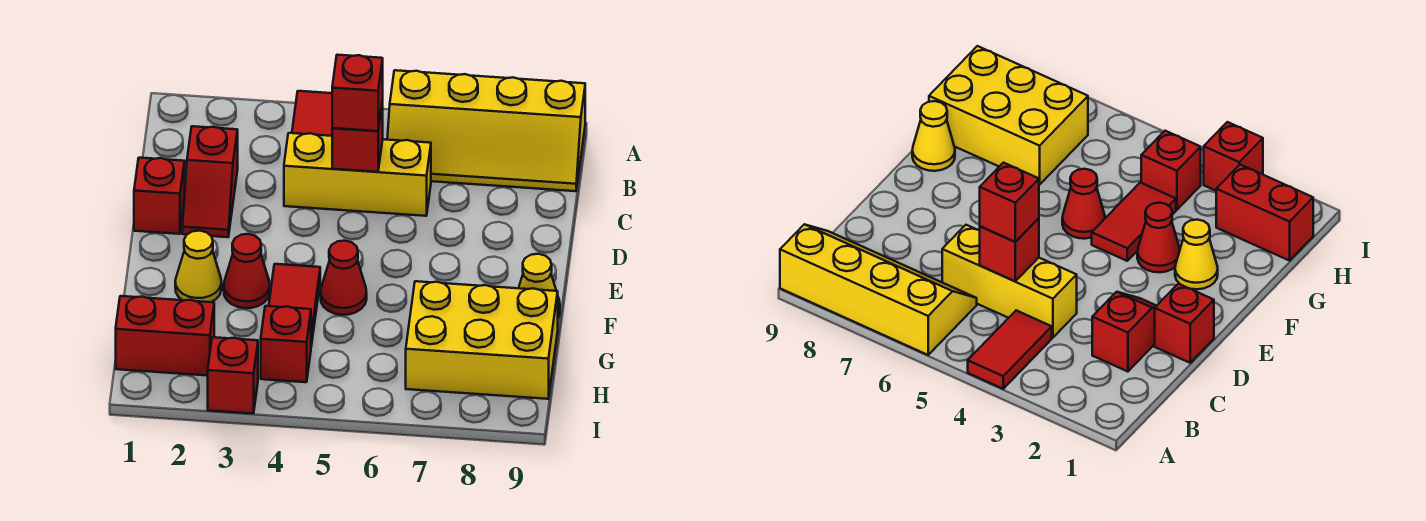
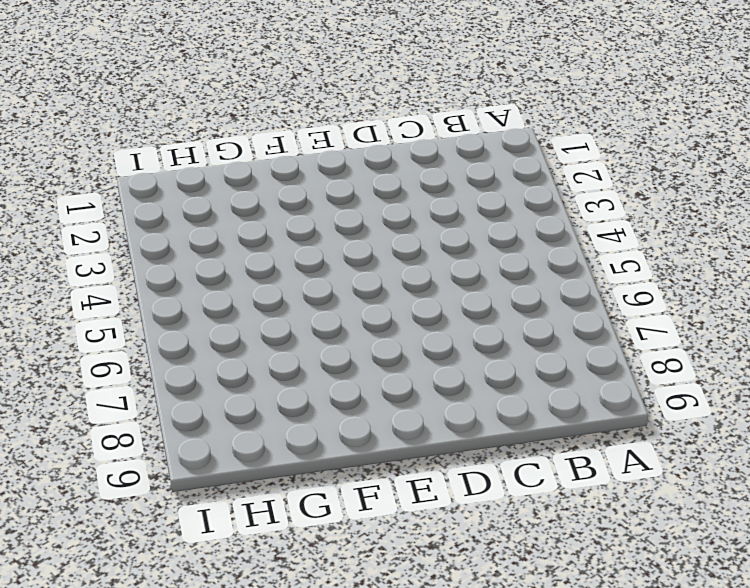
none -> red tile A4:B4 level 1
none -> yellow slope A6:B9 level 1 top A
none -> red slope C2:D2 level 1 top C

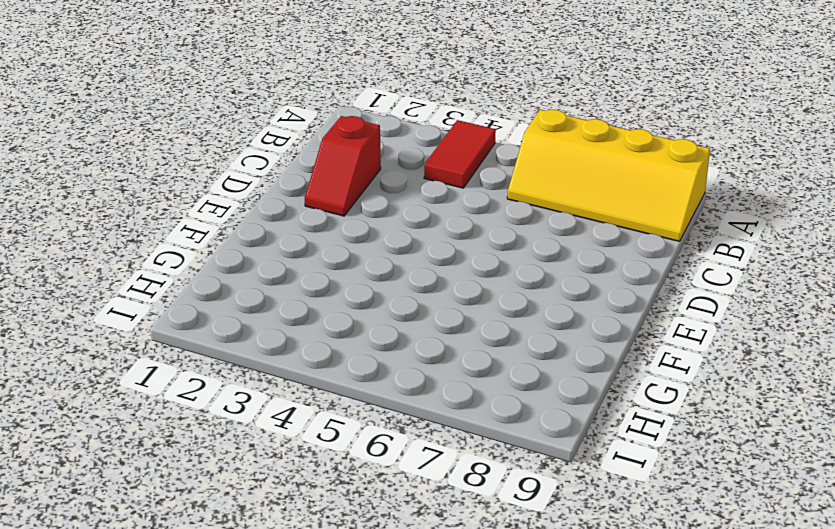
none -> yellow brick C4:C6 level 1
none -> red brick D1 level 1
none -> yellow cone F2 level 1

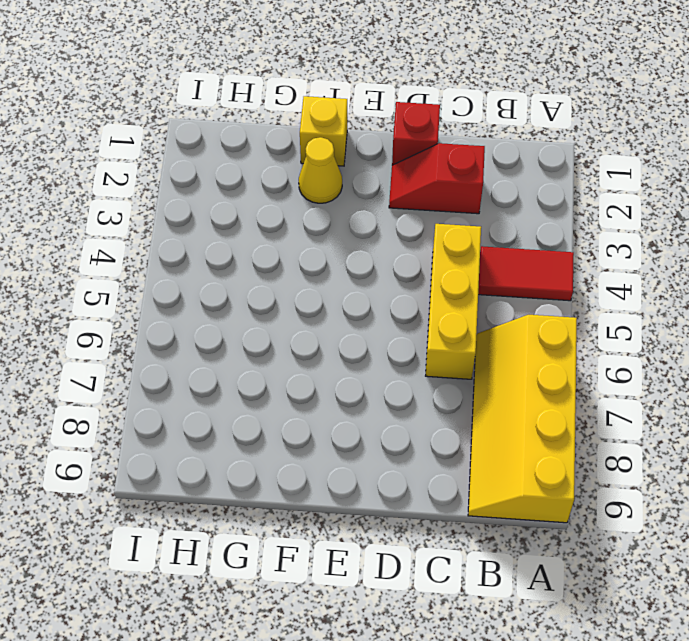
yellow brick F1 level 1 -> none
none -> red cone F3 level 1
none -> red tile F4:G4 level 1
none -> red cone F5 level 1

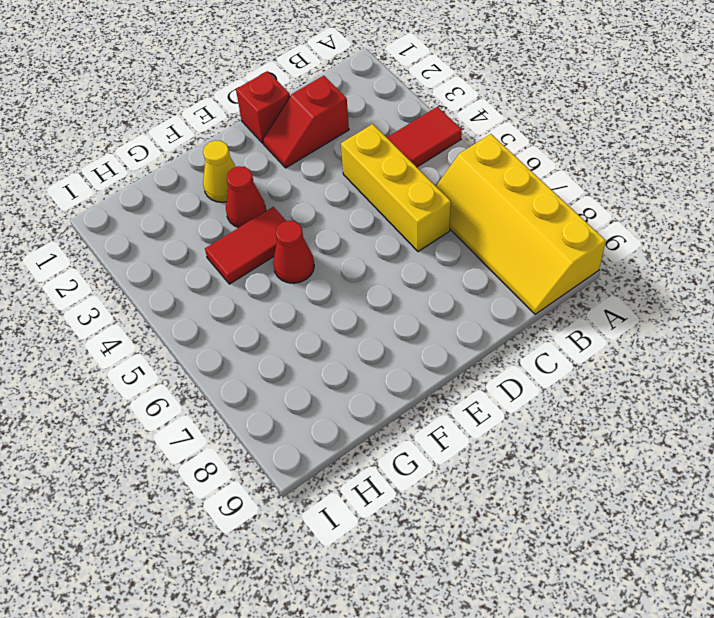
none -> yellow cone F9 level 1
none -> yellow brick G7:H9 level 1
none -> red brick H1:H2 level 1

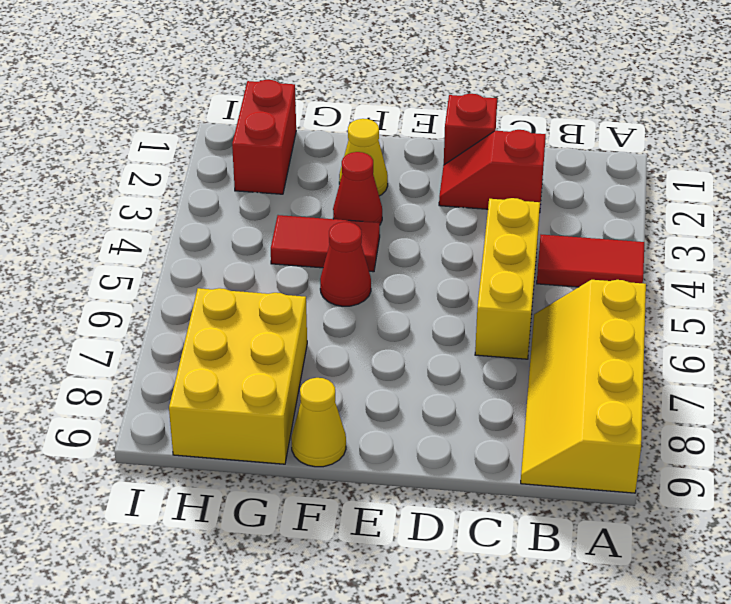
none -> red brick H4 level 1
none -> red brick I3 level 1
none -> red brick C5 level 2

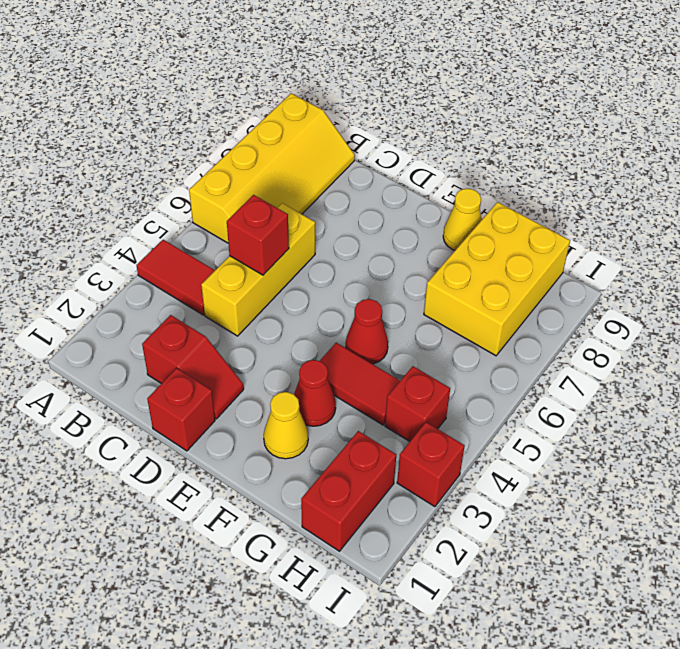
none -> red brick C5 level 3

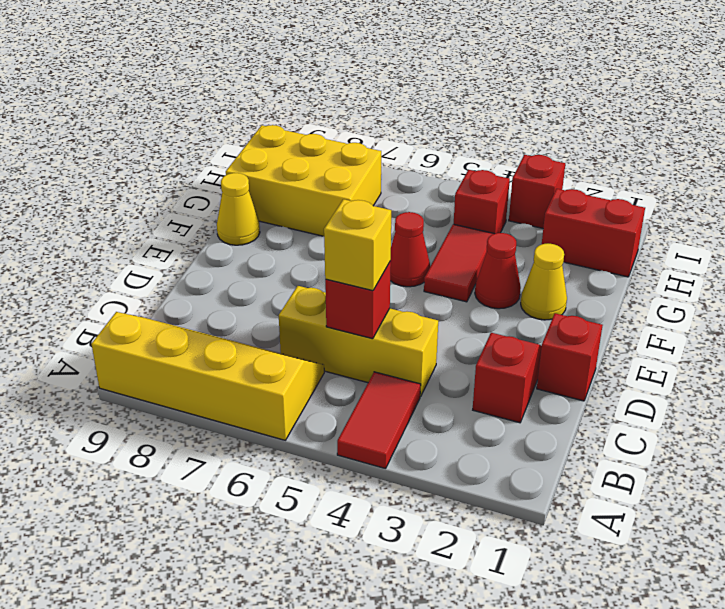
yellow brick C5 level 3 -> red brick C5 level 3

